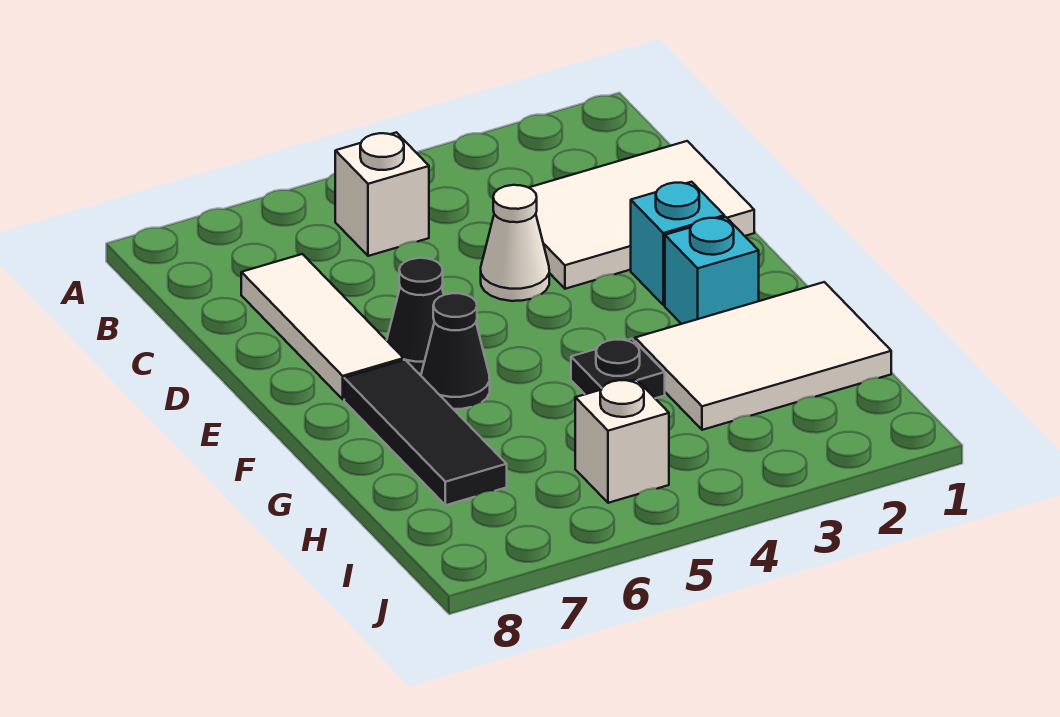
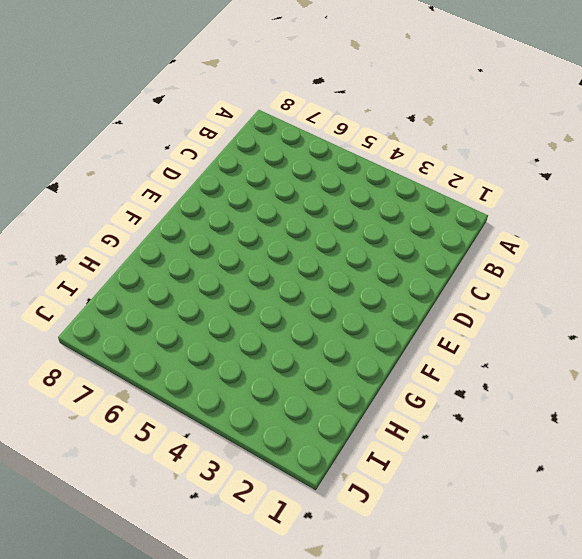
none -> white brick B5 level 1
none -> white tile C1:D3 level 1
none -> white tile C7:E7 level 1

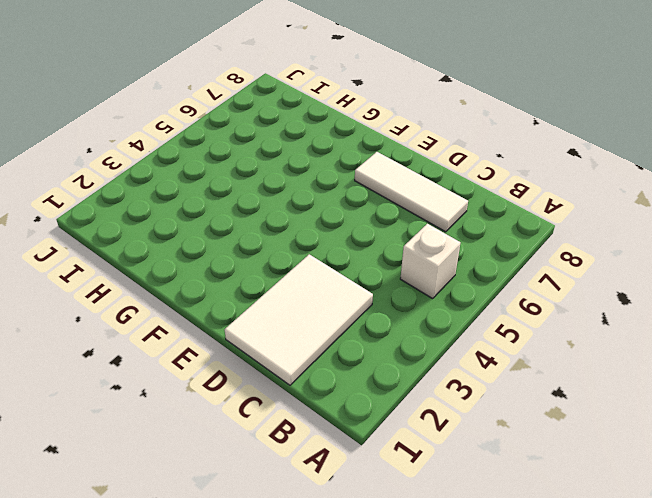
none -> white cone D4 level 1
none -> cyan brick E2 level 1
none -> black cone E6 level 1

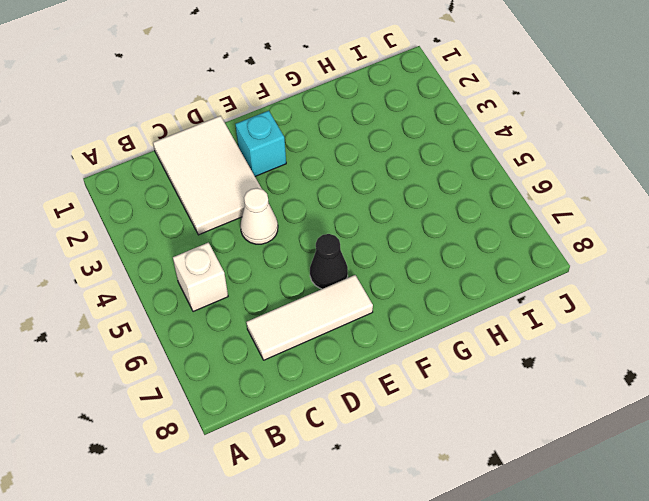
none -> cyan brick F2 level 1
none -> black cone F6 level 1
none -> black tile F7:H7 level 1

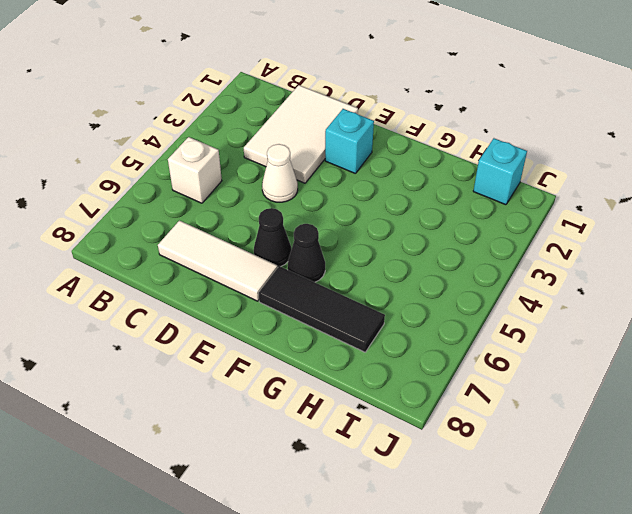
cyan brick I1 level 1 -> cyan brick F2 level 1
none -> white tile G1:H3 level 1
none -> black plate G4 level 1
none -> white brick I5 level 1

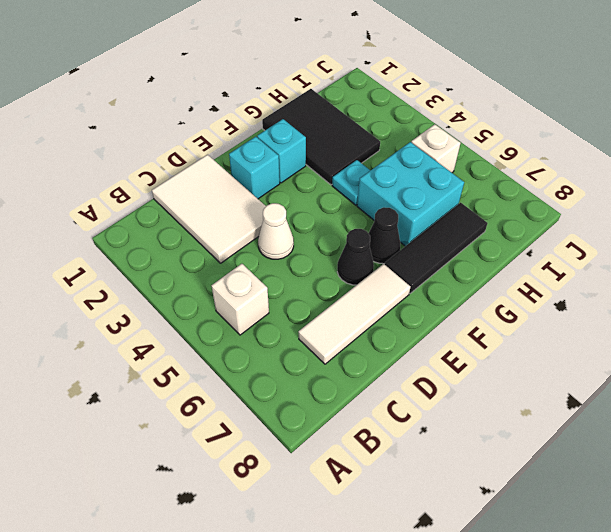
black tile G1:H3 level 1 -> white tile G1:H3 level 1
cyan plate G4 level 1 -> black plate G4 level 1
cyan brick G5:H6 level 1 -> none

